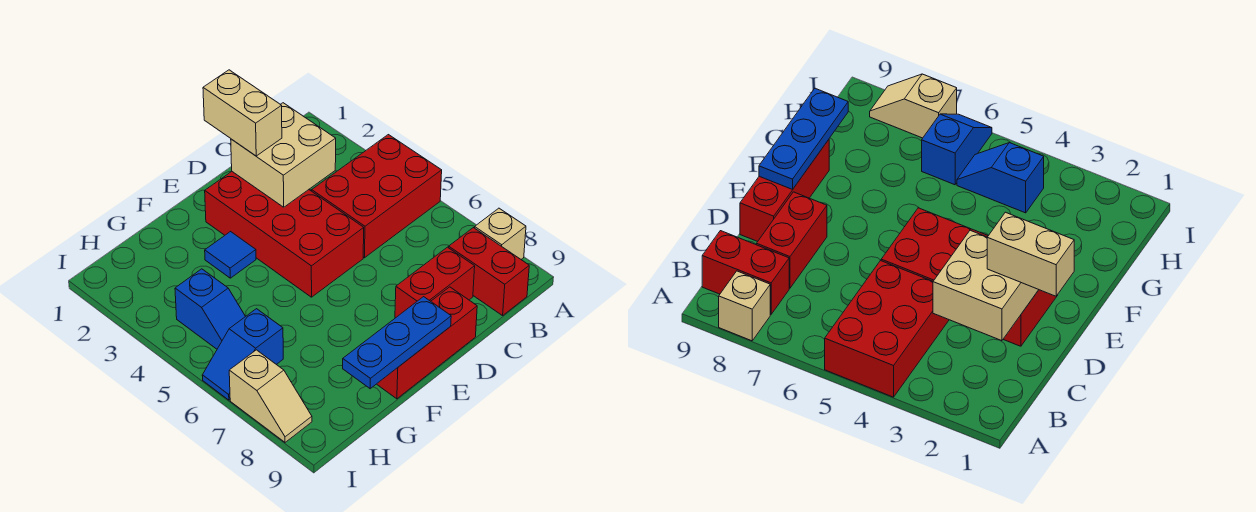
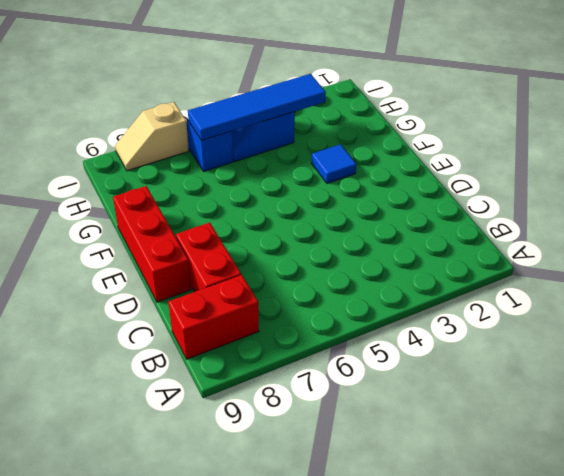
blue tile H3:H6 level 2 -> none
none -> red brick A4:C5 level 1
none -> tan brick A8 level 1
none -> red brick D2:E5 level 1

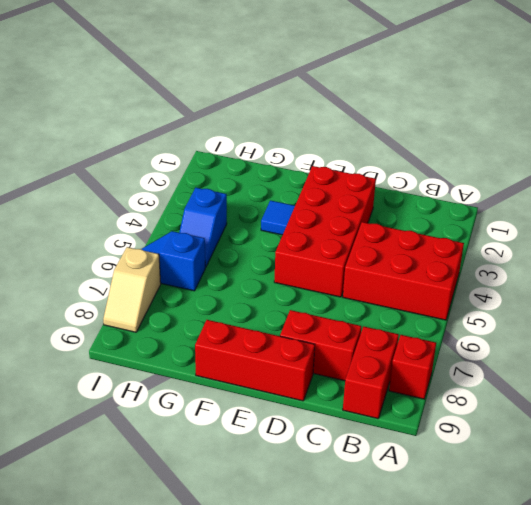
red brick A8 level 1 -> tan brick A8 level 1
none -> tan brick C2:D3 level 2
none -> blue plate E9:G9 level 2
none -> tan brick D1:D2 level 3

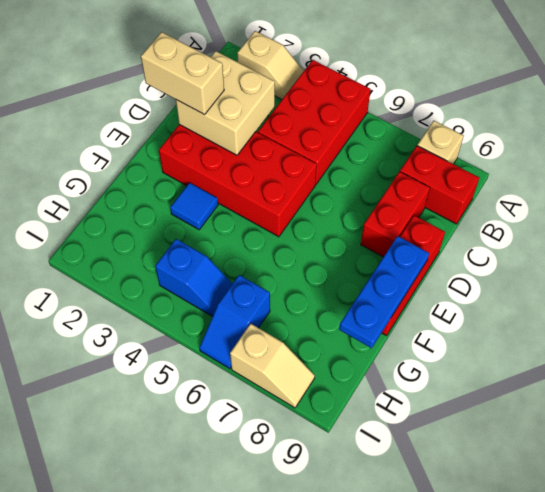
tan slope A2:A3 level 1 top 2 -> none

